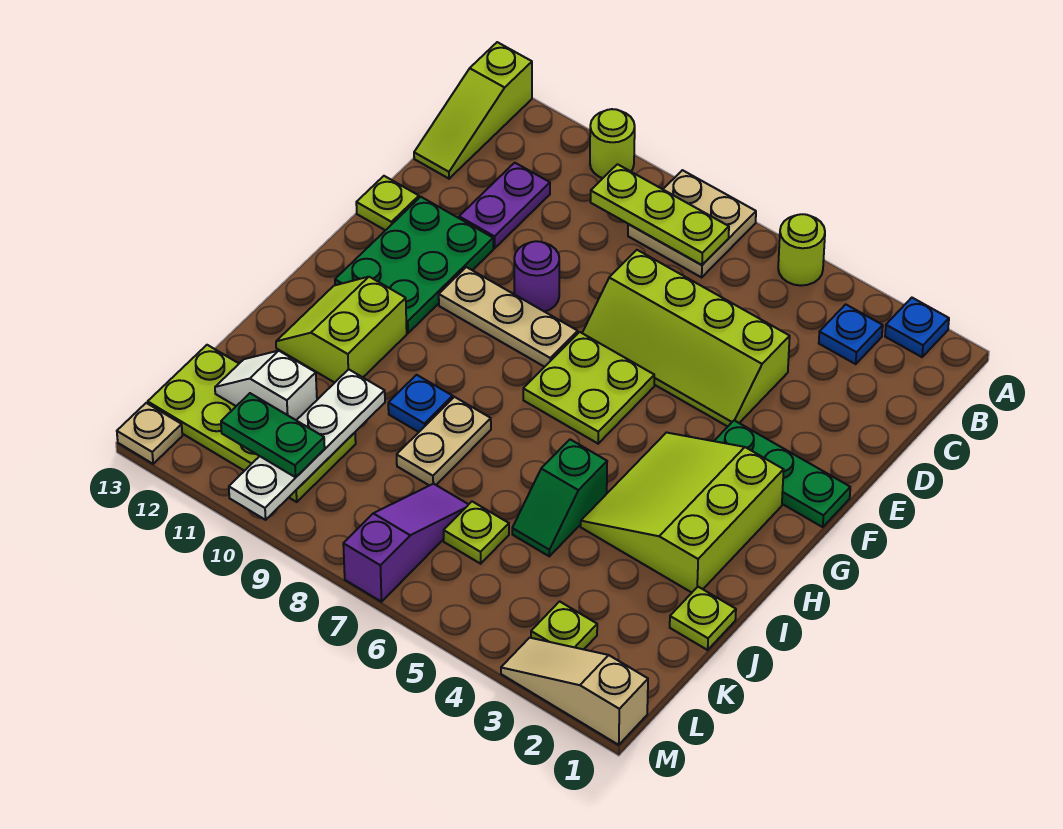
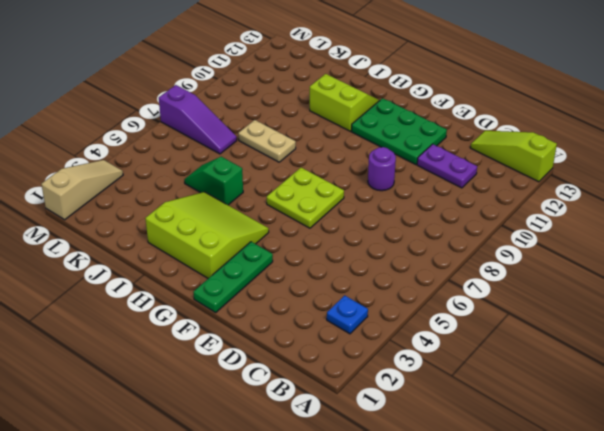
none -> blue plate A2 level 1
none -> lime round brick A5 level 1
none -> tan plate A7:B8 level 1
none -> lime round brick A10 level 1

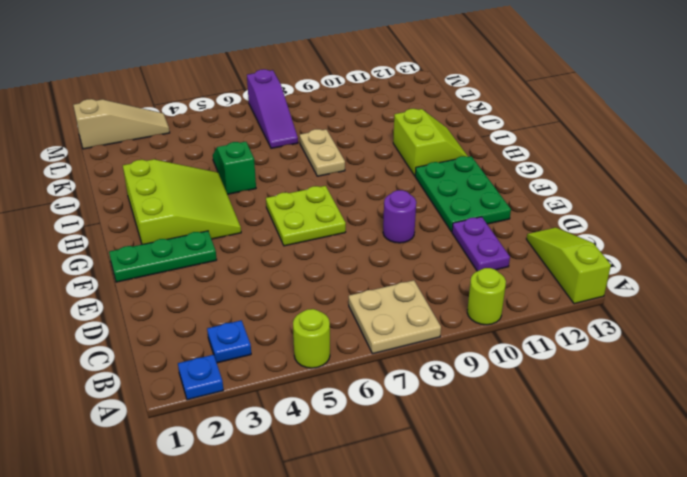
none -> lime slope D4:E7 level 1 top D
none -> lime plate E13 level 1
none -> tan plate F8:F10 level 1
none -> blue plate I9 level 1

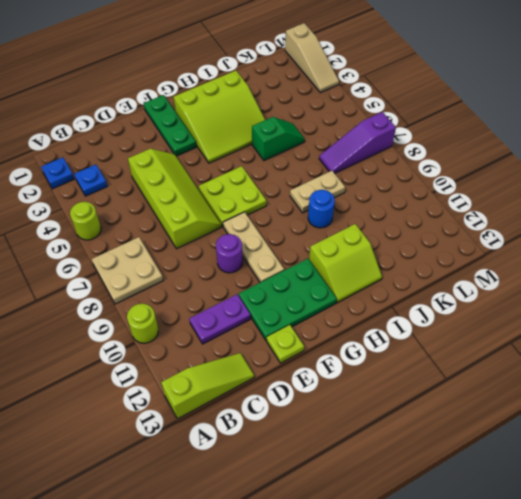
blue round brick I9 level 1 -> blue plate I9 level 1
none -> lime plate J1 level 1
none -> lime plate K6 level 1
none -> lime plate K10:L13 level 1
none -> lime plate L3 level 1

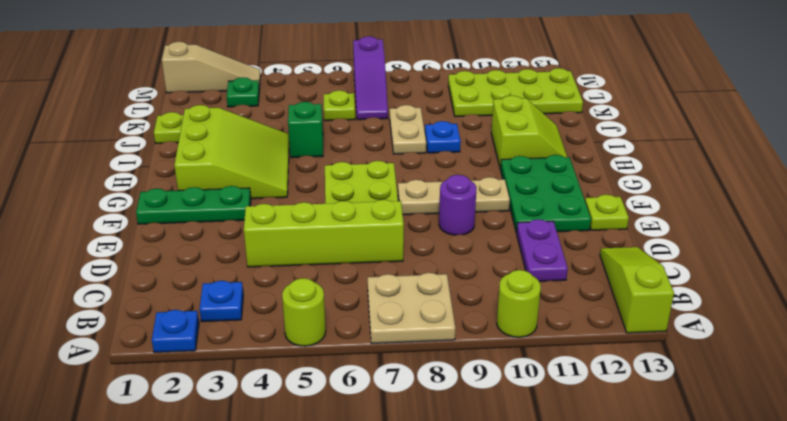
green plate L3 level 1 -> lime plate L3 level 1
none -> tan plate M13 level 1
none -> lime plate B7:B9 level 2
none -> white plate J10:M10 level 2
none -> white slope K11:K12 level 2 top 11

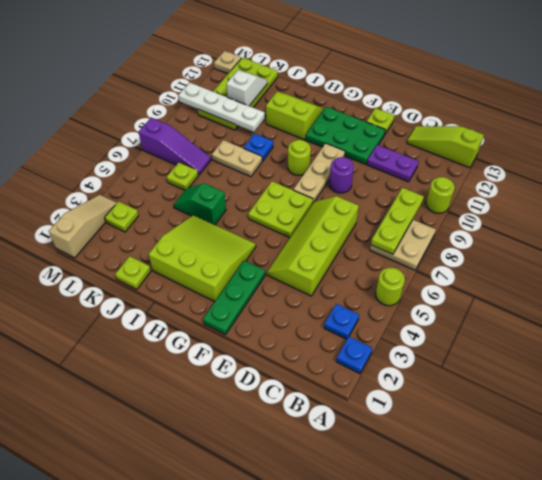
lime round brick G9 level 1 -> none
none -> green plate L10:L11 level 3

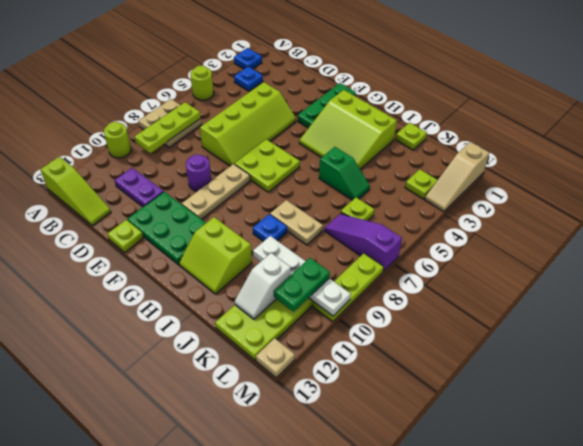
lime plate M8:M10 level 1 -> none

